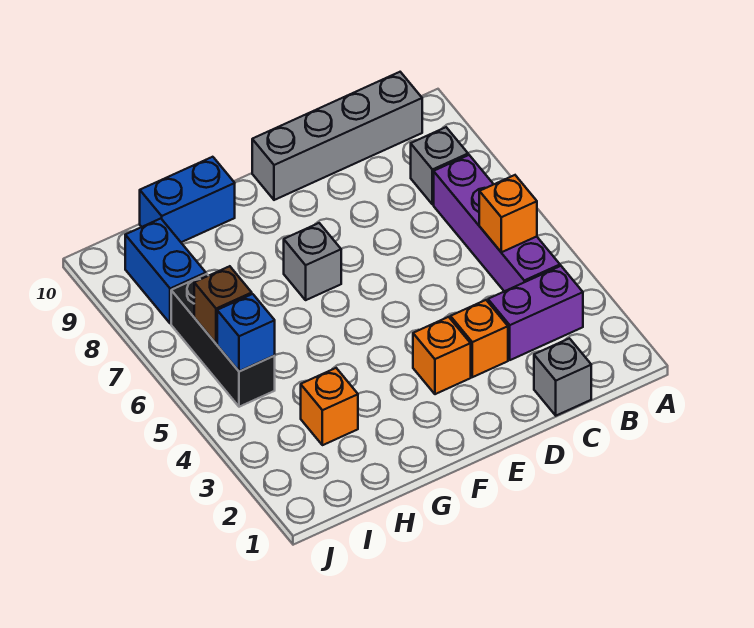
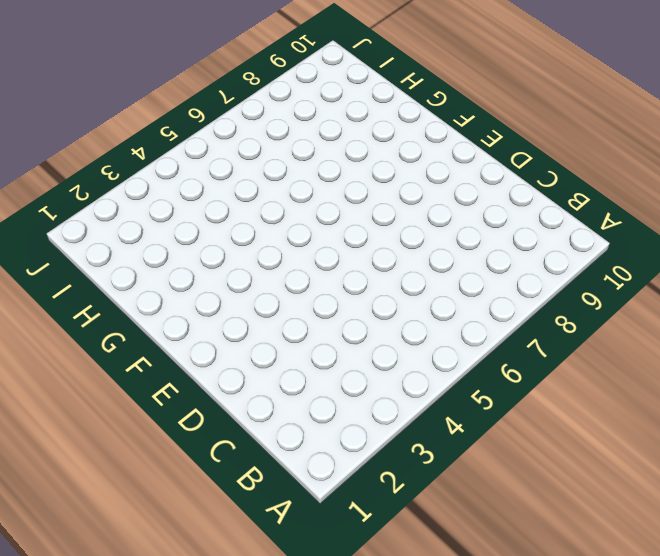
none -> purple brick B3:C3 level 1
none -> purple brick B4:B7 level 1
none -> grey brick B8 level 1

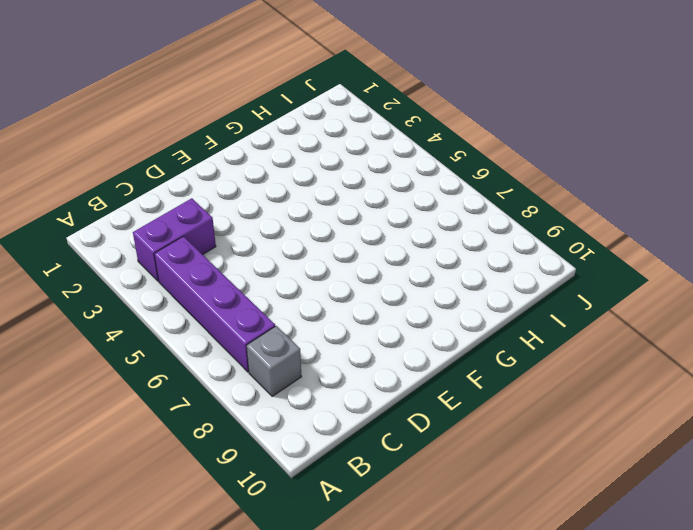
none -> grey brick B10:E10 level 1
none -> grey brick C1 level 1
none -> orange brick D3 level 1

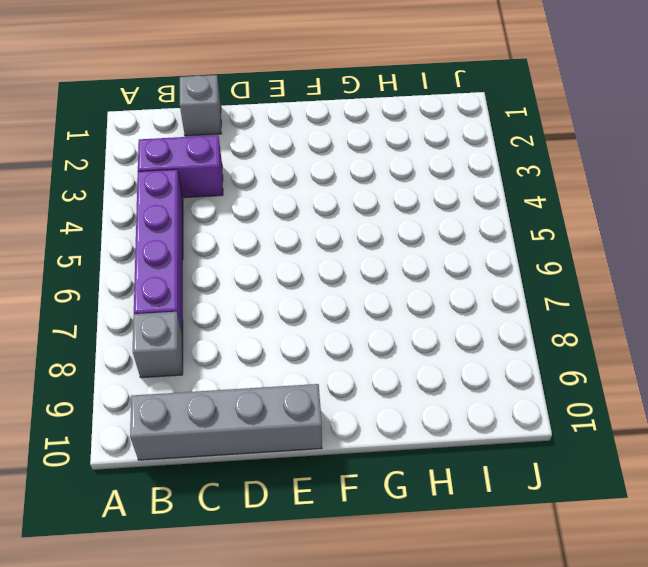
none -> orange brick D3 level 1
none -> orange brick E3 level 1
none -> grey brick F7 level 1

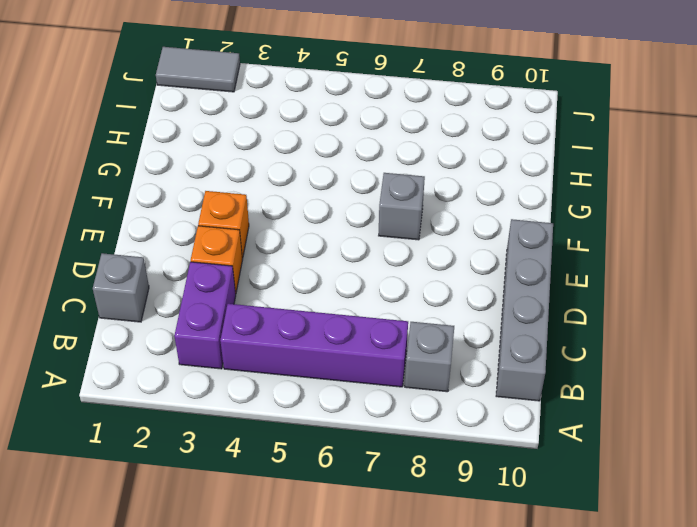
grey tile J1:J2 level 1 -> none
none -> blue brick G10:H10 level 1
none -> orange brick H3 level 1
none -> black brick I5:I7 level 1

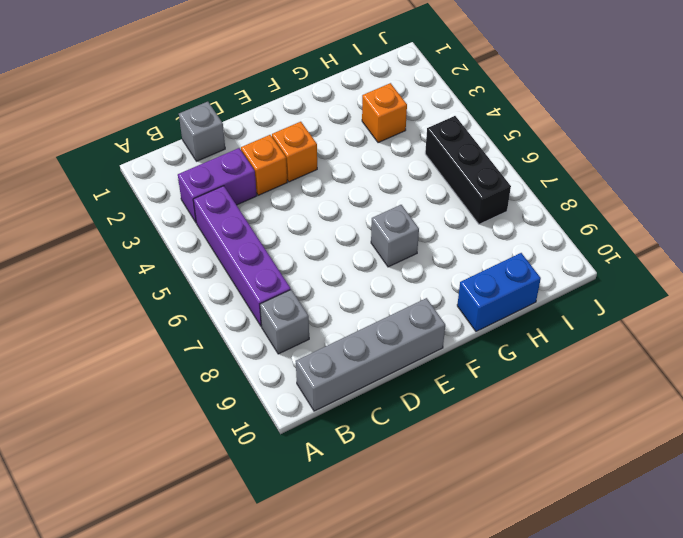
none -> blue brick I8:I9 level 1
none -> orange brick B5 level 2
none -> blue brick I5 level 2

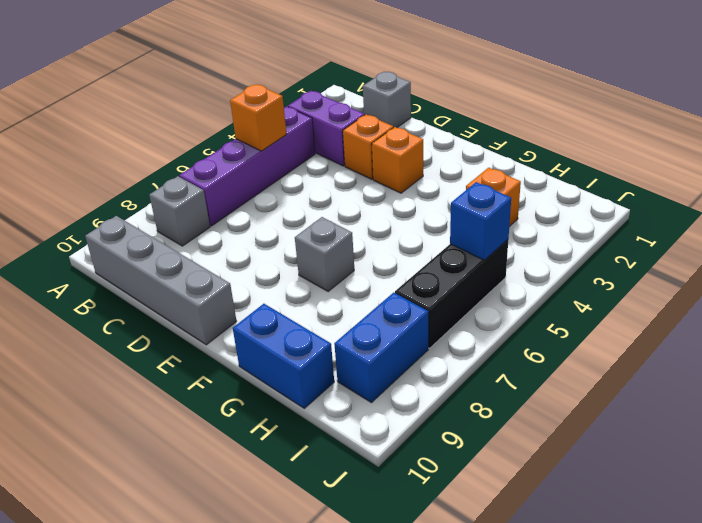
none -> brown brick I6 level 2

